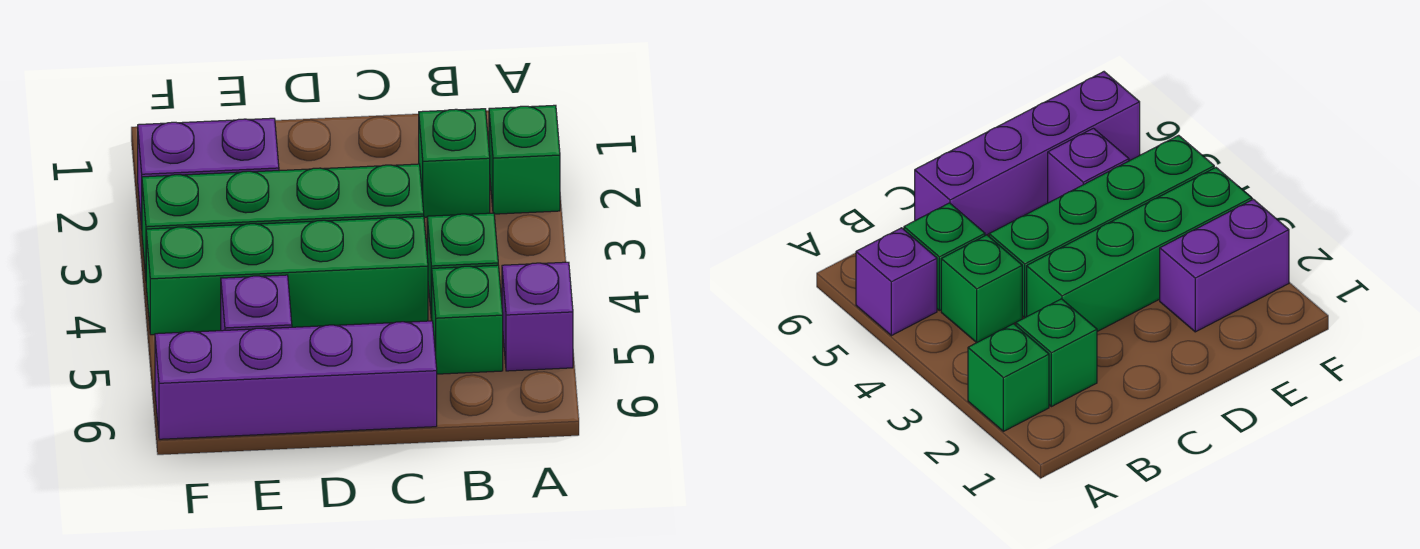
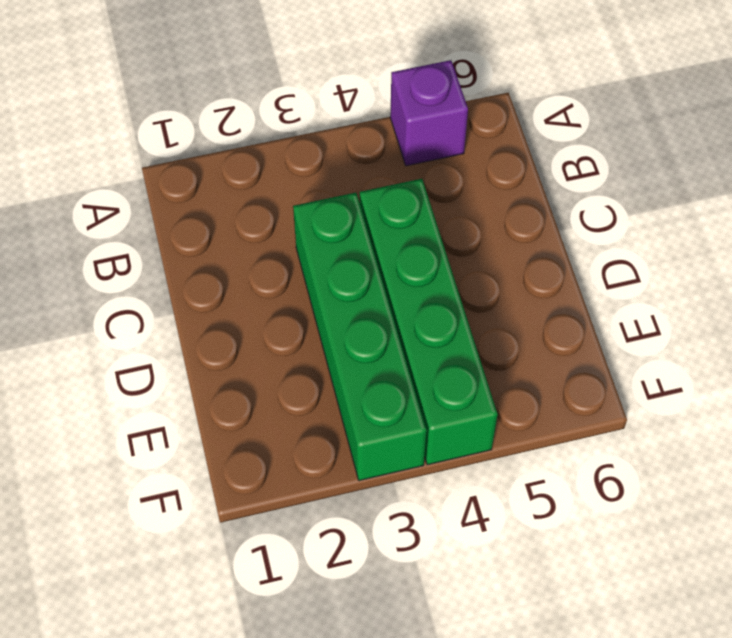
none -> green brick A2 level 1
none -> green brick B2 level 1

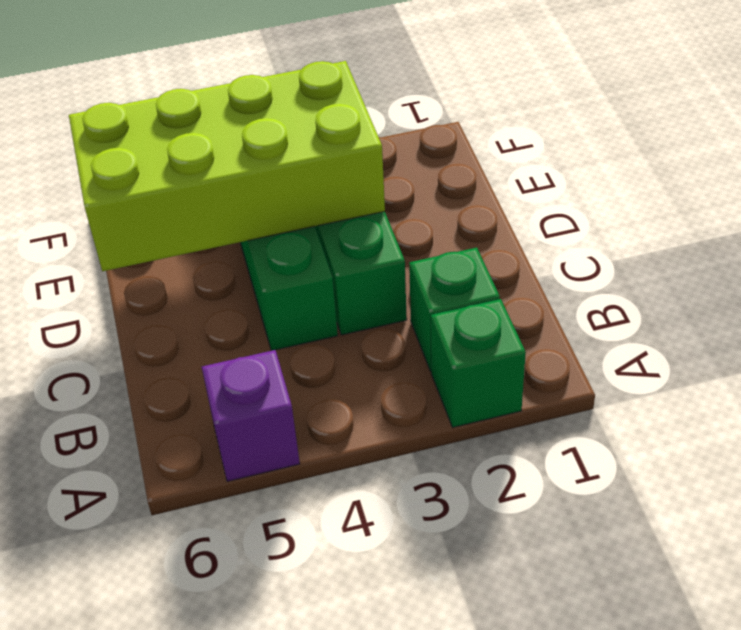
lime brick D3:E6 level 2 -> none
none -> green brick B4 level 1
none -> green brick B5 level 1

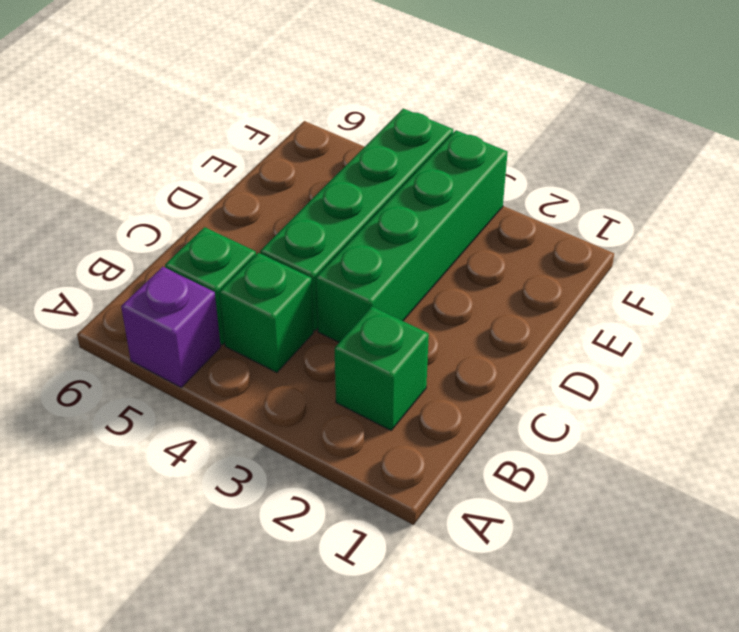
none -> green brick A2 level 1
none -> purple brick C6:F6 level 1

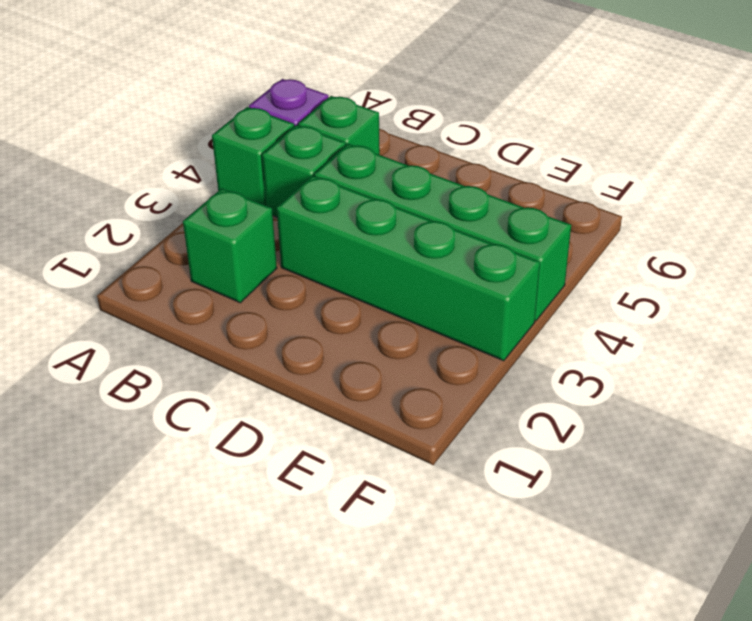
green brick A4 level 1 -> green brick A2 level 1
none -> purple brick C6:F6 level 1
none -> purple brick E2:F2 level 1

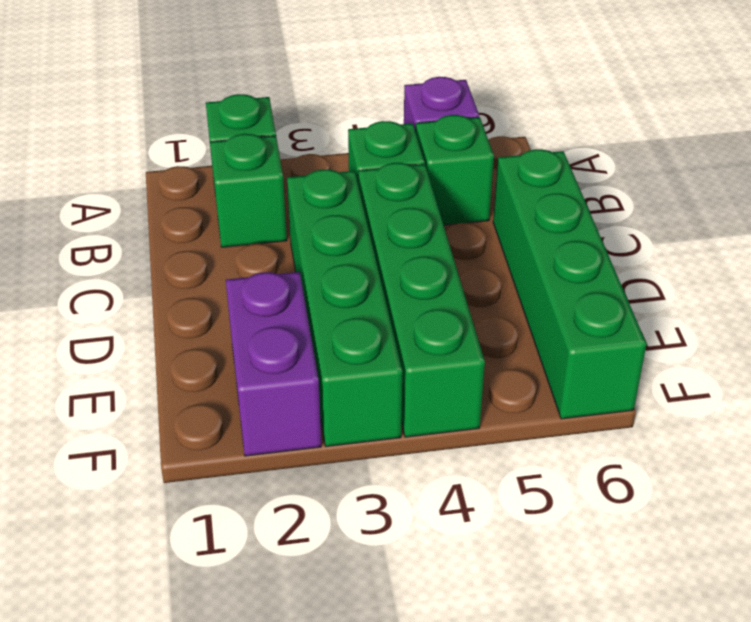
green brick C6:F6 level 1 -> purple brick C6:F6 level 1
none -> purple brick E5 level 1

